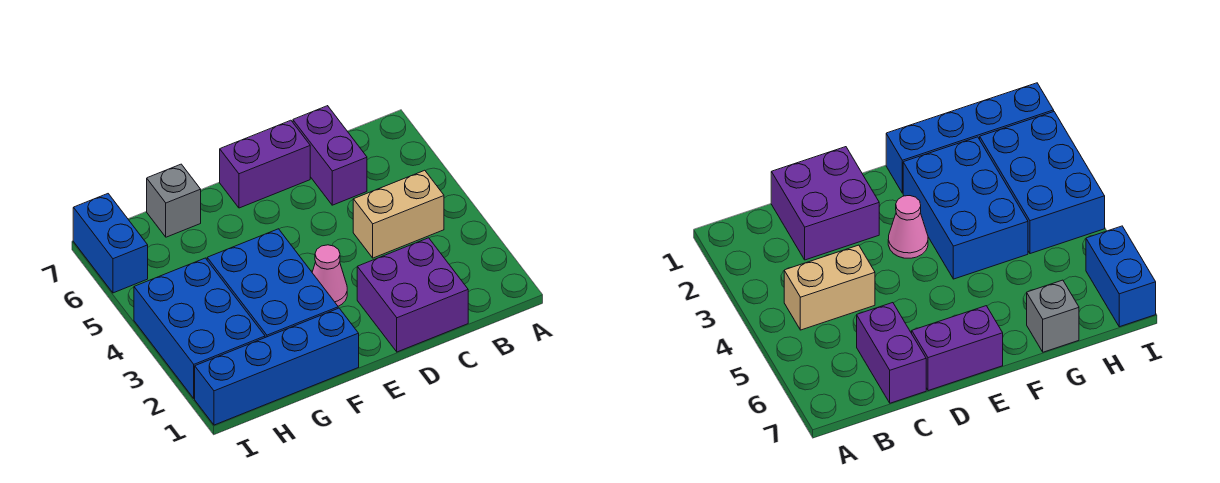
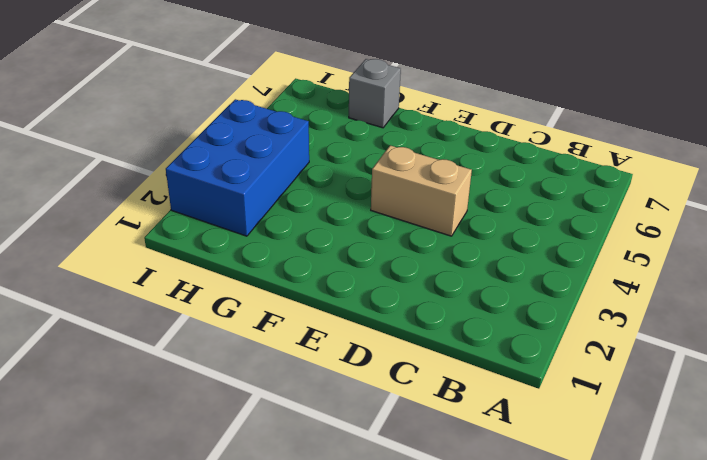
tan brick D4:E4 level 1 -> tan brick B4:C4 level 1
none -> purple brick C1:D2 level 1
none -> purple brick C6:C7 level 1

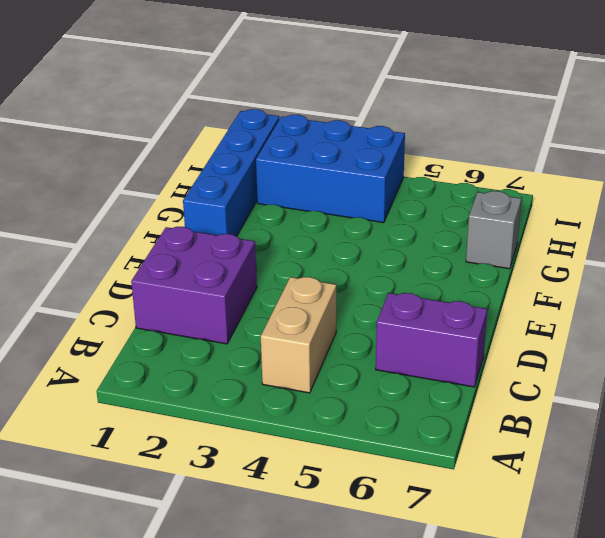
none -> purple brick D7:E7 level 1
none -> pink cone E3 level 1

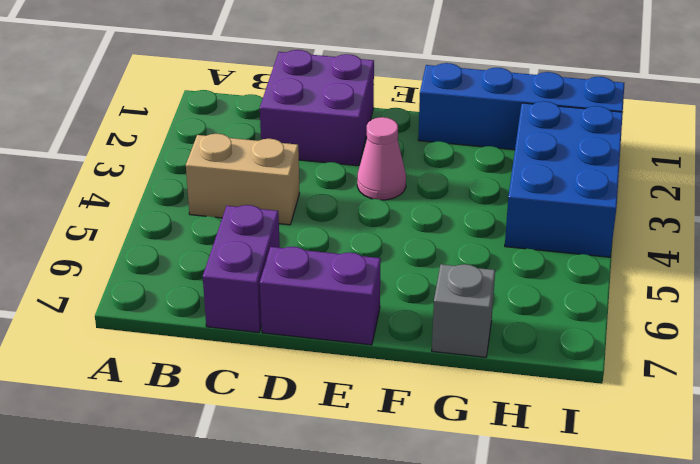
none -> blue brick F2:G4 level 1
none -> blue brick I6:I7 level 1

